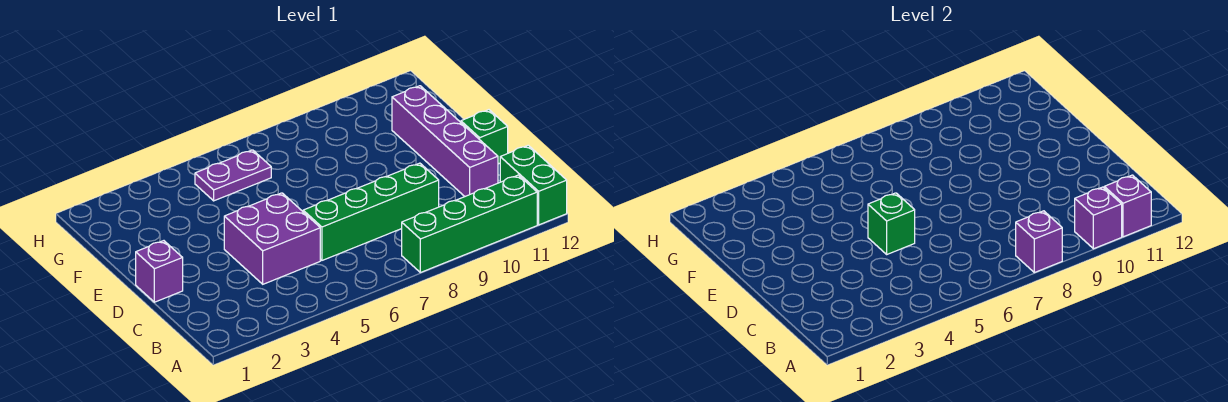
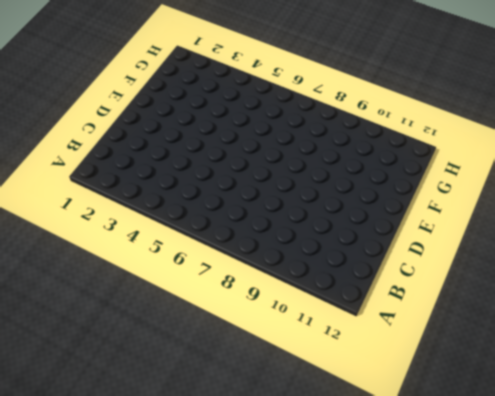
none -> green brick A8:A11 level 1
none -> green brick A12:B12 level 1
none -> purple brick C4:D5 level 1

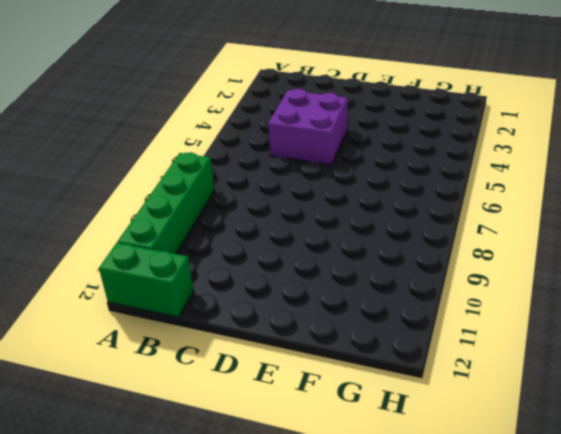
none -> green brick C6:C9 level 1
none -> purple brick C11:F11 level 1
none -> purple brick D1 level 1

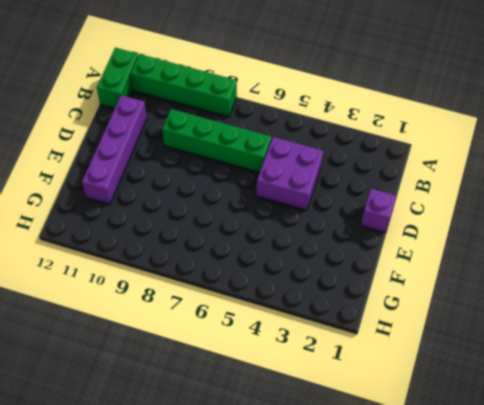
none -> green brick D12 level 1
none -> purple plate G5:G6 level 1
none -> purple brick A8 level 2

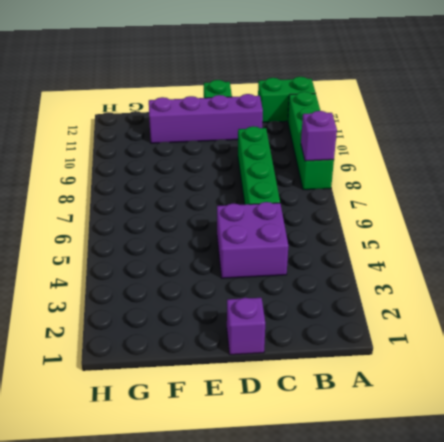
none -> purple plate G5:G6 level 1
none -> purple brick A10 level 2
none -> purple brick A11 level 2

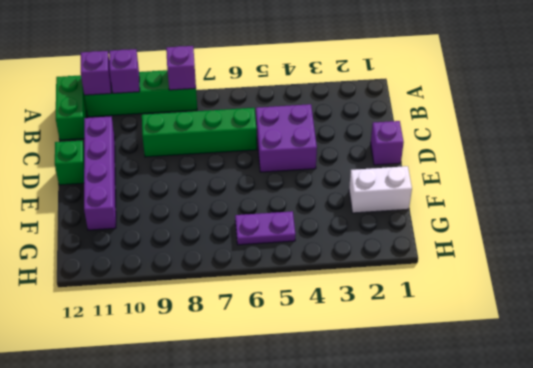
white brick F1:F2 level 1 -> none
none -> green brick D5 level 2

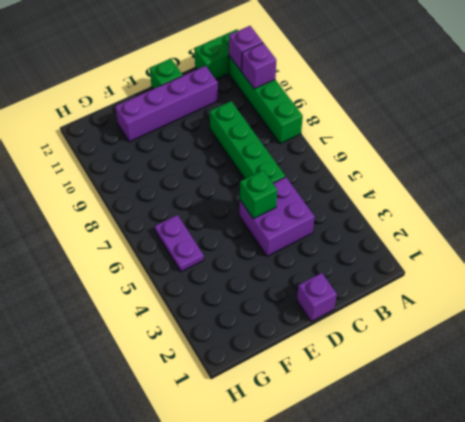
none -> purple brick A8 level 2

